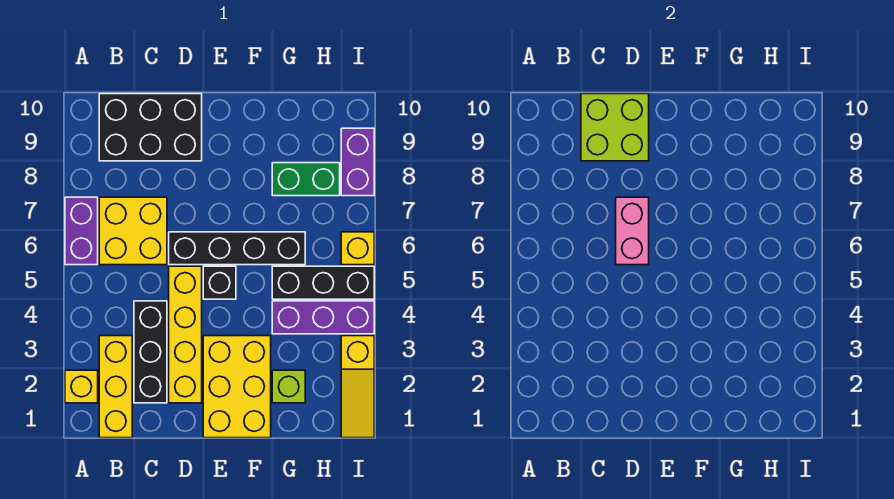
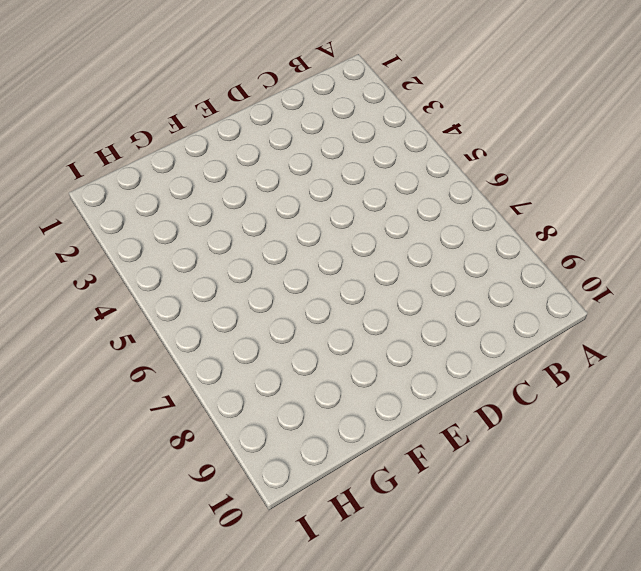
none -> yellow brick A2 level 1
none -> purple brick A6:A7 level 1
none -> yellow brick B1:B3 level 1

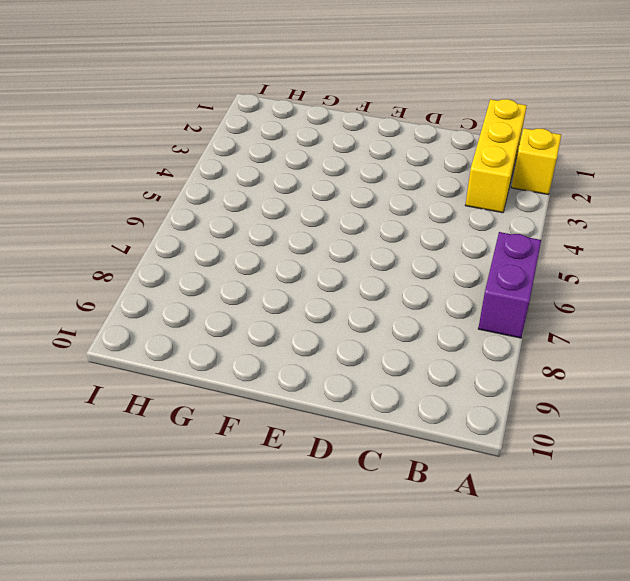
none -> yellow brick B6:C7 level 1
none -> black brick B9:D10 level 1
none -> black brick C2:C4 level 1

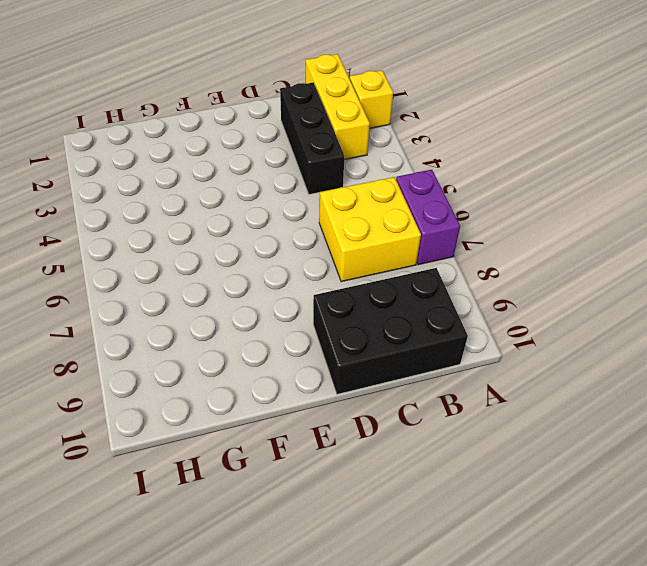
none -> yellow brick D2:D5 level 1
none -> black brick D6:G6 level 1
none -> yellow brick E1:F3 level 1

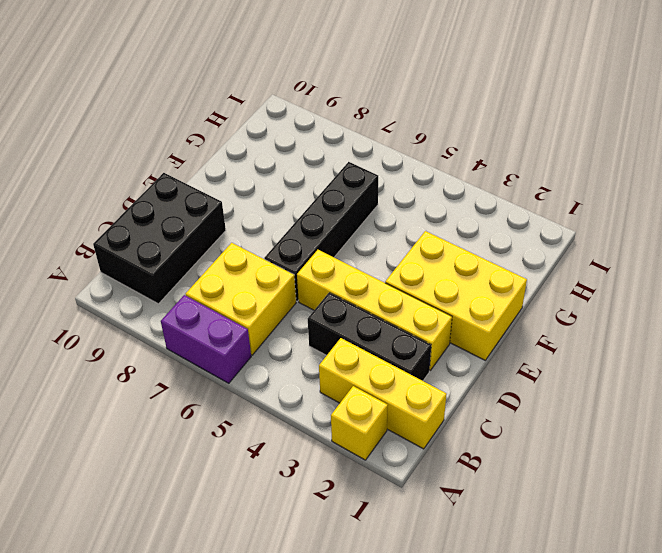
none -> black brick E5 level 1
none -> lime brick G2 level 1
none -> purple brick G4:I4 level 1

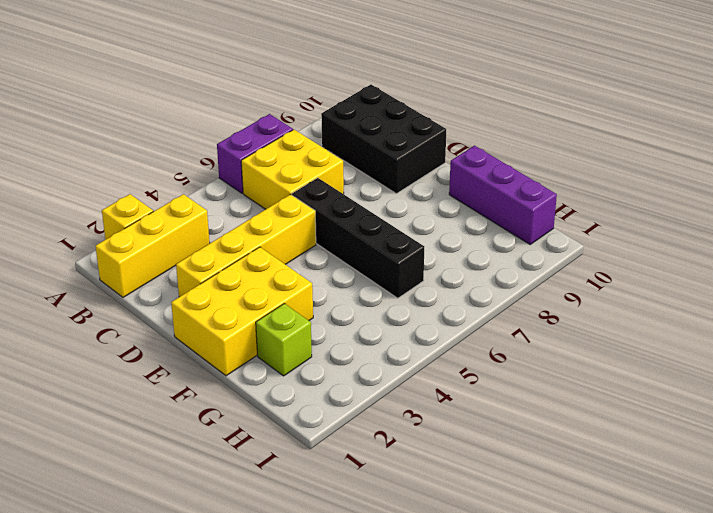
purple brick F10:H10 level 1 -> purple brick G4:I4 level 1
none -> black brick C2:C4 level 1
none -> black brick E5 level 1
none -> black brick G5:I5 level 1

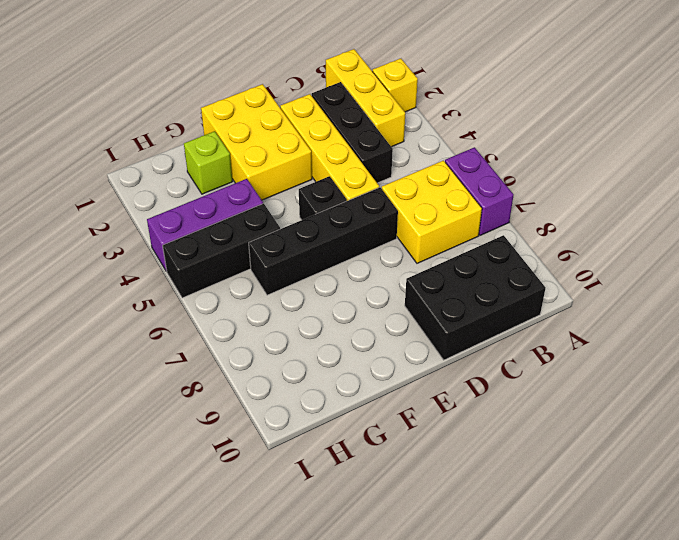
none -> green brick G8:H8 level 1
none -> yellow slope I1:I3 level 1 top 3
none -> yellow brick I6 level 1

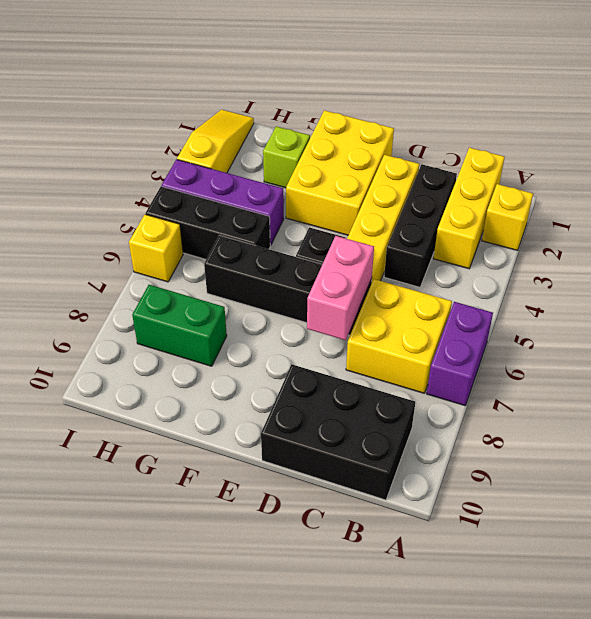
none -> purple brick I8:I9 level 1
none -> lime brick C9:D10 level 2

